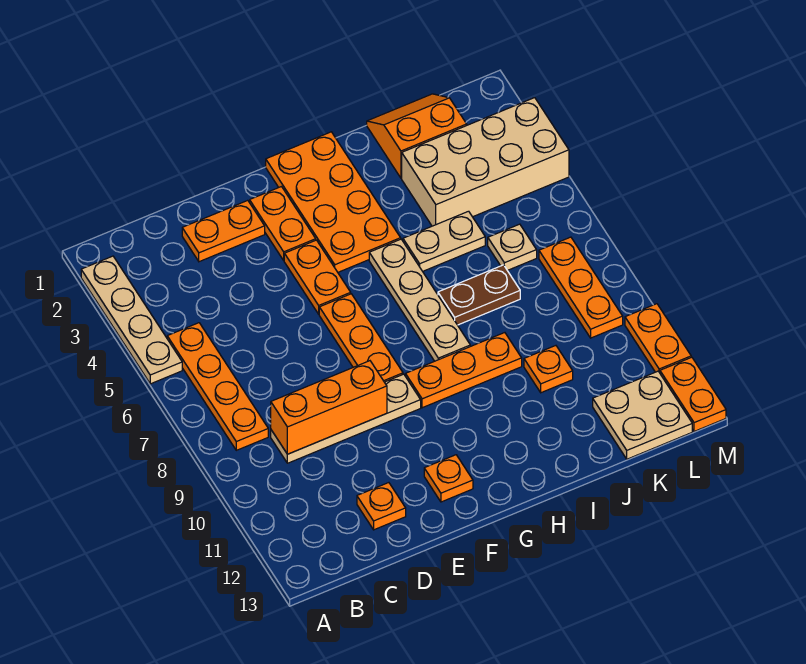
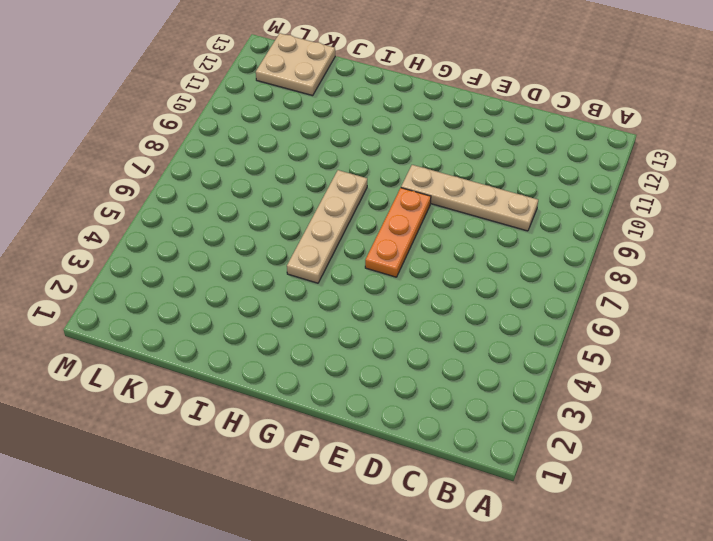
none -> tan plate A2:A5 level 1
none -> orange plate B5:B8 level 1
none -> orange plate D2:E2 level 1

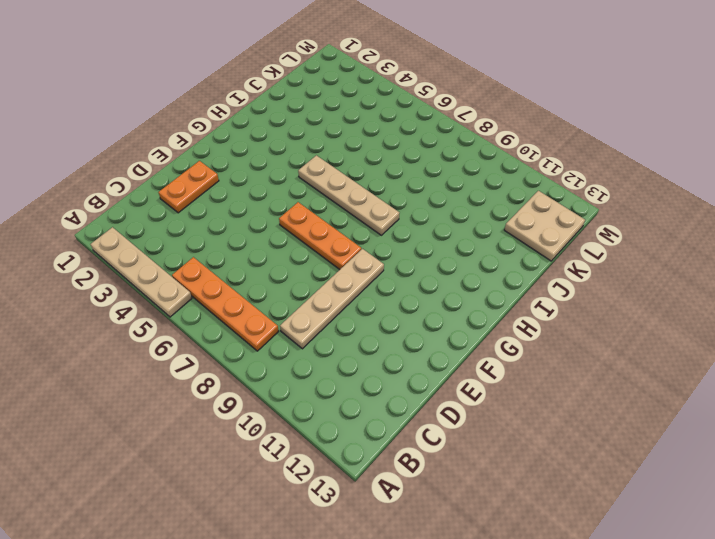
none -> orange plate D12 level 1
none -> orange plate F2:F3 level 1
none -> orange plate F4:F5 level 1

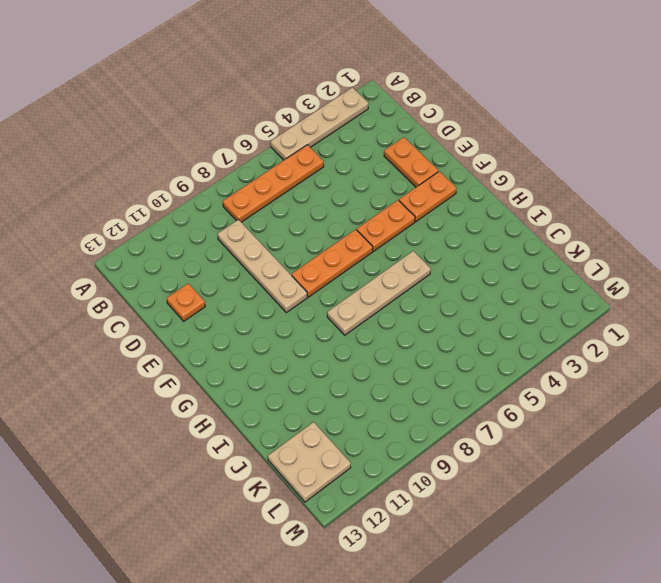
none -> orange plate F12 level 1
none -> orange plate G1:H4 level 1
none -> orange plate G9:I9 level 1

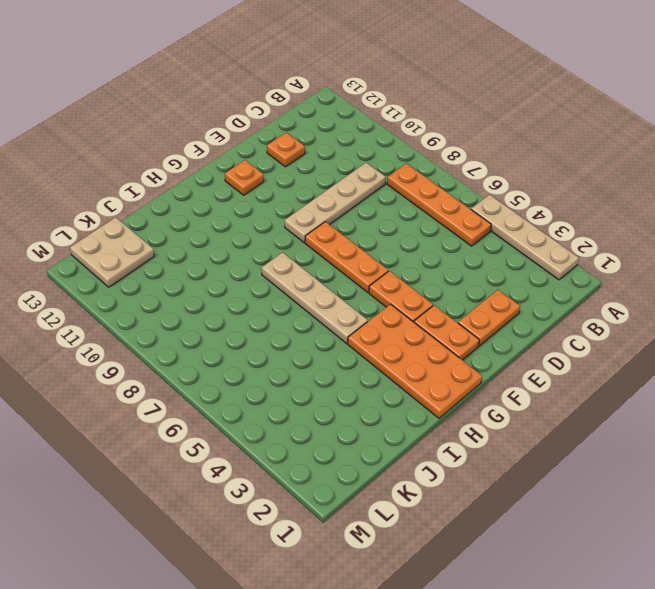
none -> orange plate G9:I9 level 1
none -> tan plate I5:J5 level 1
none -> brown plate I7:J7 level 1

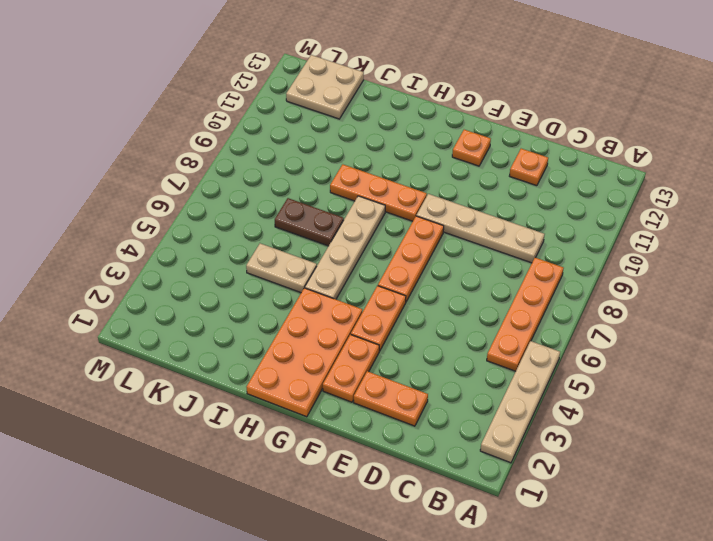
none -> orange slope J1:K2 level 1 top 2
none -> tan brick J3:M4 level 1
none -> orange plate J10 level 1

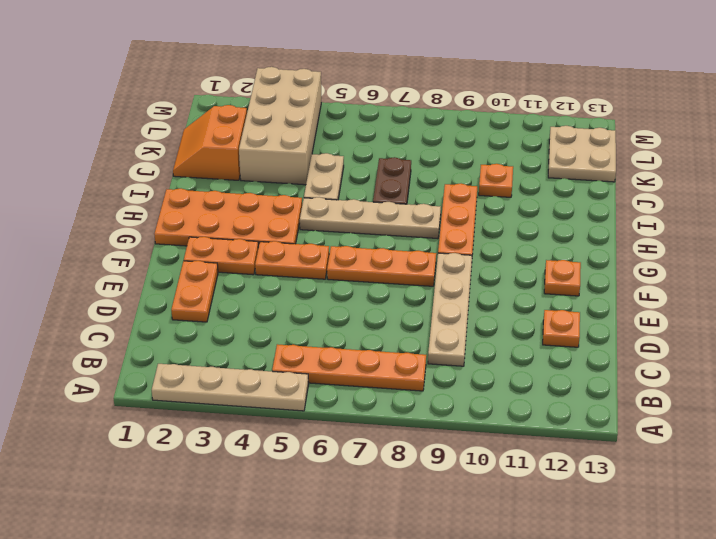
none -> tan plate K6 level 1
none -> orange plate L7:L9 level 1
none -> orange plate M10:M11 level 1

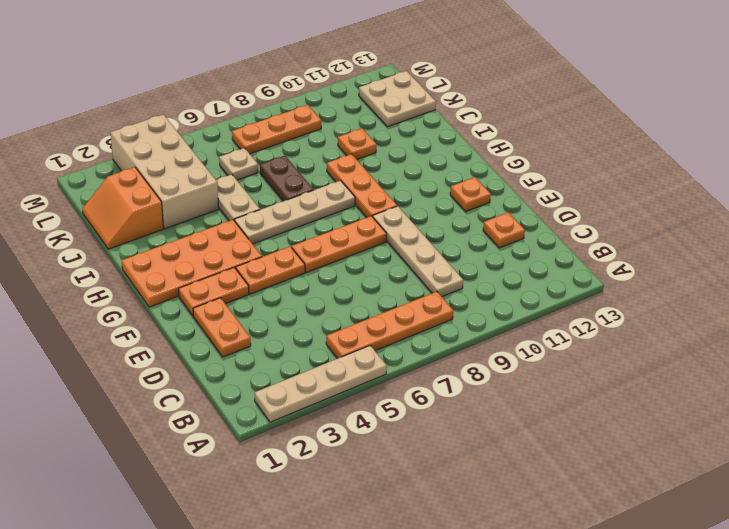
none -> orange plate M10:M11 level 1
none -> orange plate M12:M13 level 1
none -> orange brick C9:E9 level 2

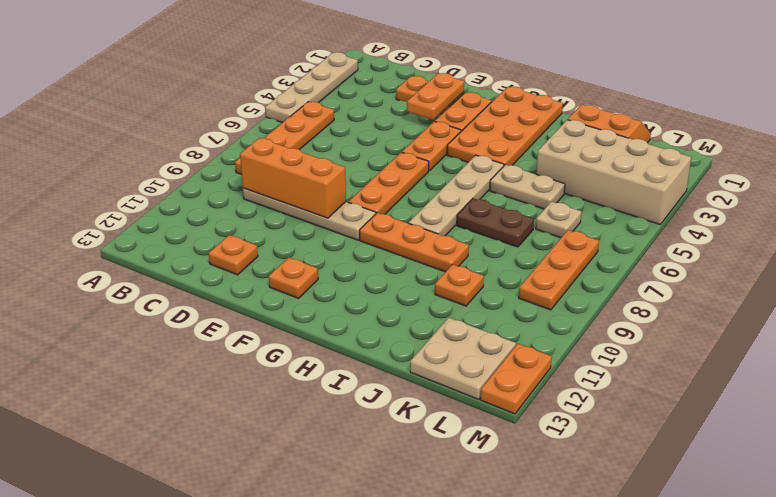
orange plate E2:E3 level 2 -> orange plate M10:M11 level 1

